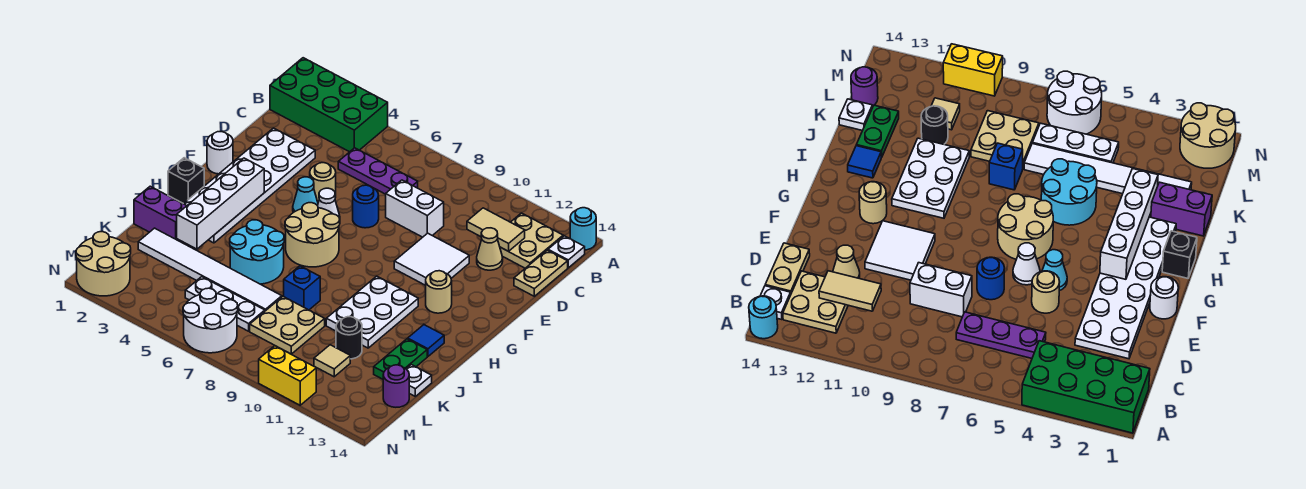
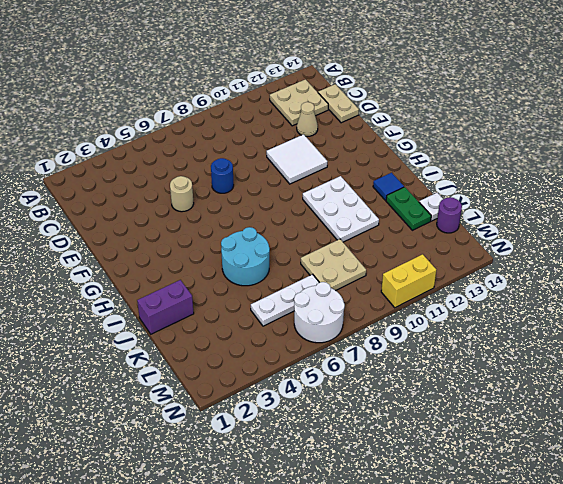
none -> green brick A1:B4 level 1
none -> cyan round brick A14 level 1
none -> white plate B14 level 1
none -> purple plate C5:C7 level 1

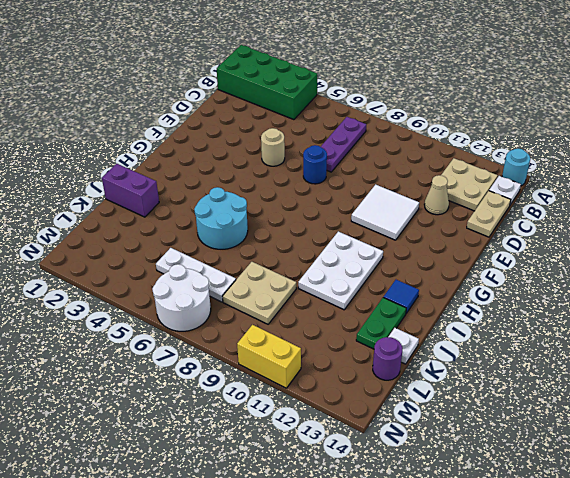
purple plate B7:D7 level 1 -> purple plate C5:C7 level 1
none -> white plate D2:I3 level 1
none -> white brick D8:D9 level 1
none -> white round brick F1 level 1
none -> cyan cone F5 level 1

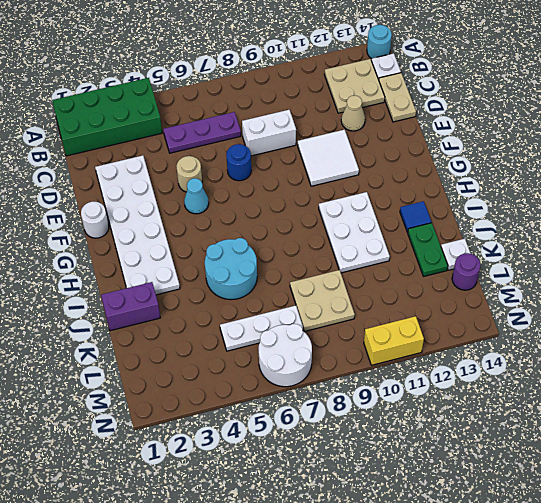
none -> white cone F6 level 1
none -> tan round brick G6:H7 level 1
none -> tan round brick G12 level 1
none -> black brick H1 level 1

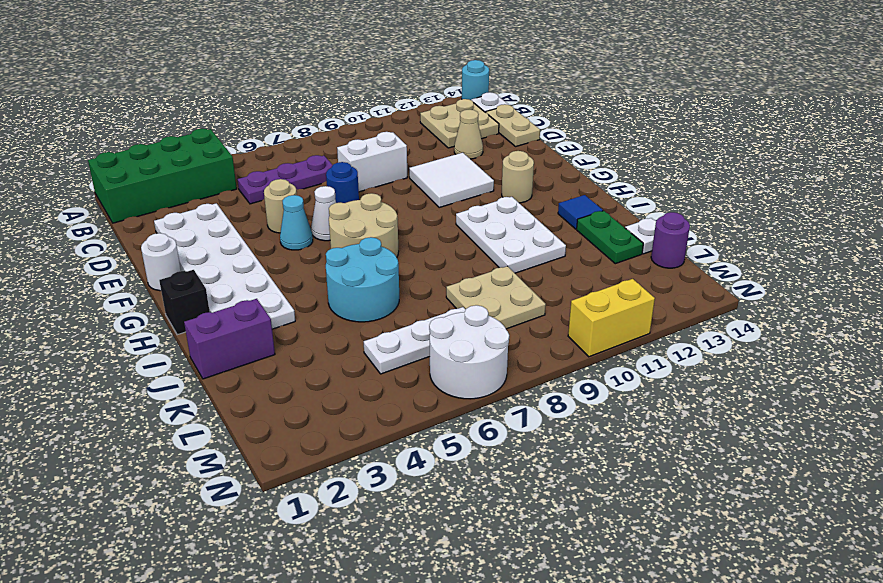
none -> blue brick J8 level 1
none -> white tile K2:K7 level 1
none -> black round brick K11 level 1
none -> tan tile L11 level 1

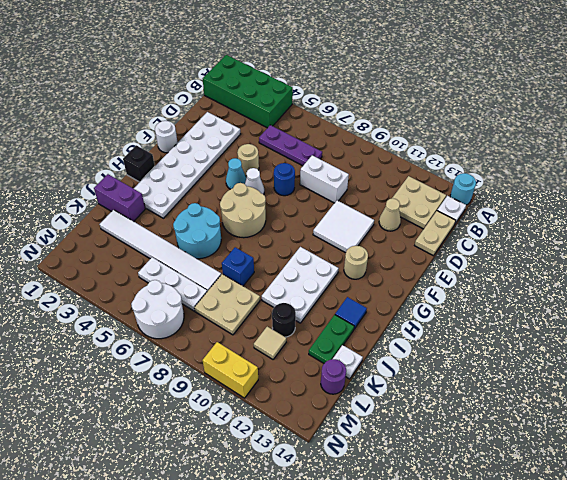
none -> tan round brick M1:N2 level 1
none -> tan tile C11:C12 level 2
none -> white brick G3:J3 level 2

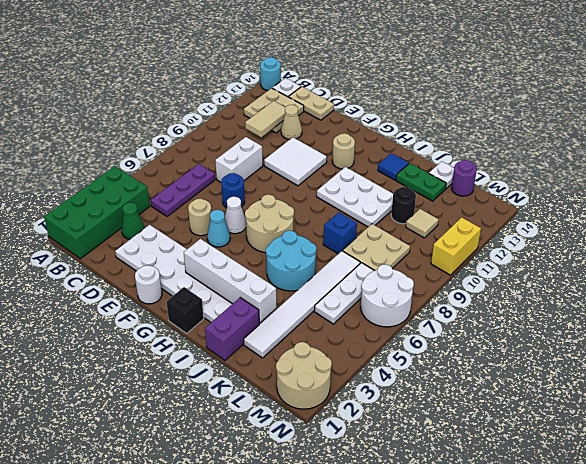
green cone C3 level 1 -> none

